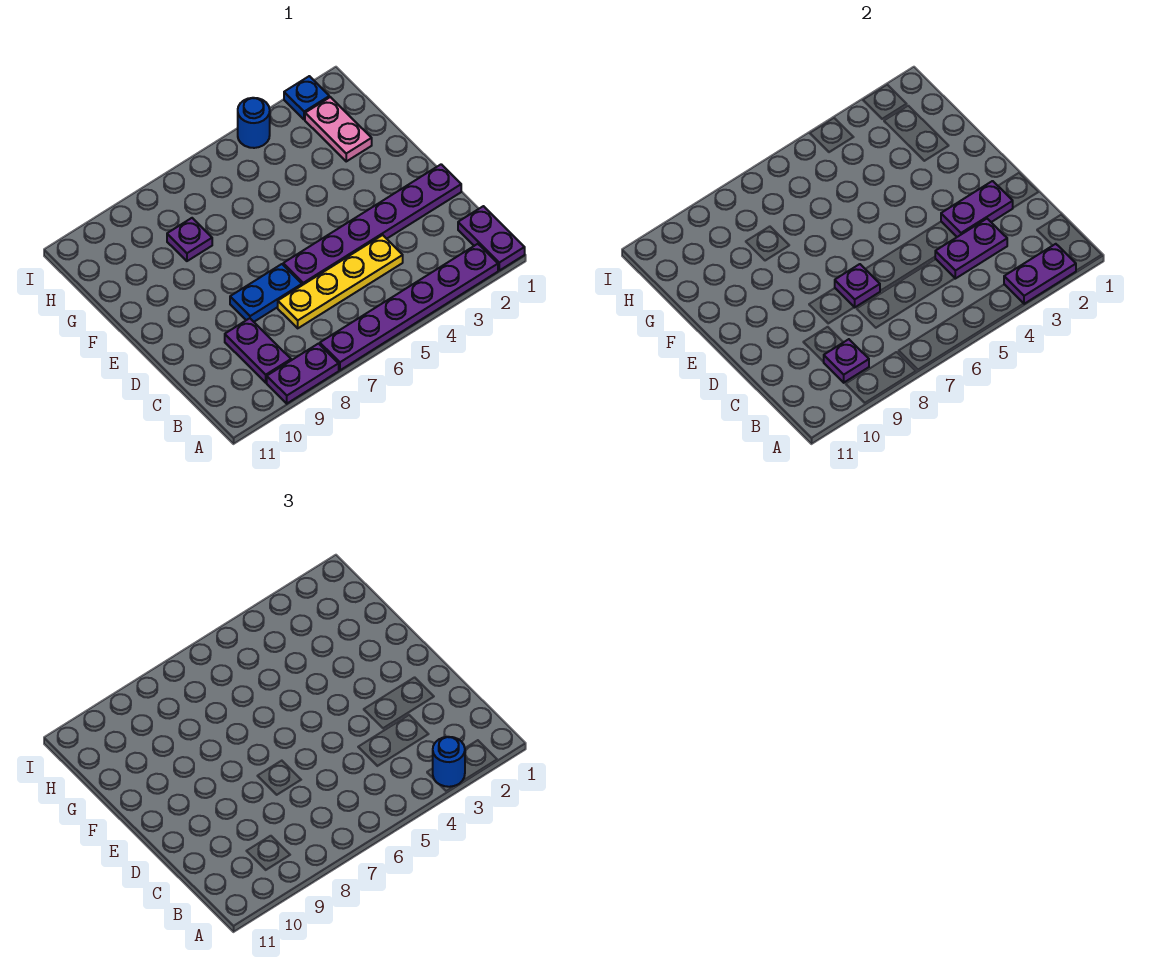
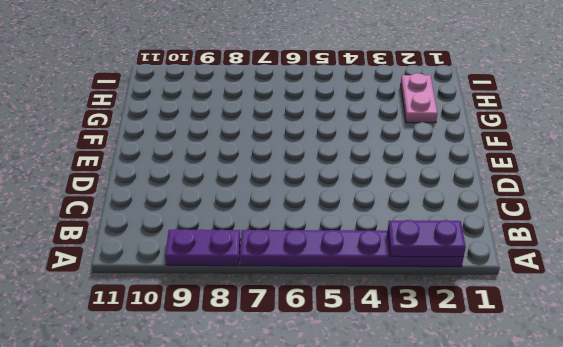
none -> purple plate A1:B1 level 1
none -> purple plate B9:C9 level 1
none -> yellow plate C4:C7 level 1

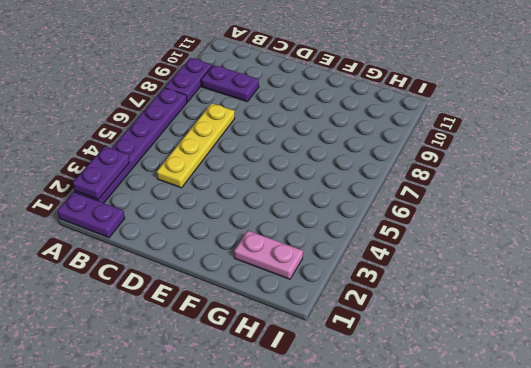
none -> purple plate D1:D6 level 1
none -> blue plate D7:D8 level 1
none -> purple plate G8 level 1

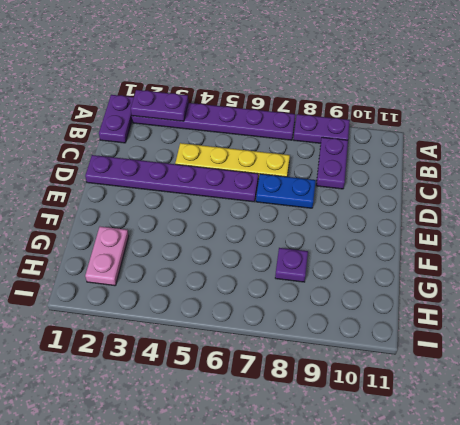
none -> blue plate I2 level 1
none -> blue round brick I4 level 1
none -> purple plate B9 level 2

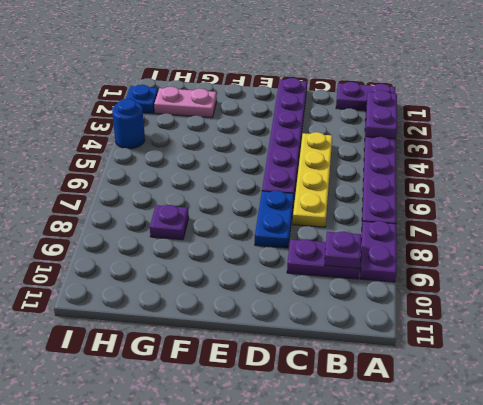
none -> purple plate C3:C4 level 2
none -> purple plate D2:D3 level 2
none -> purple plate D7 level 2

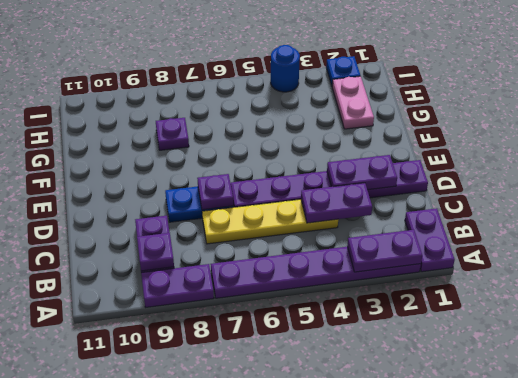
none -> blue round brick A3 level 3

